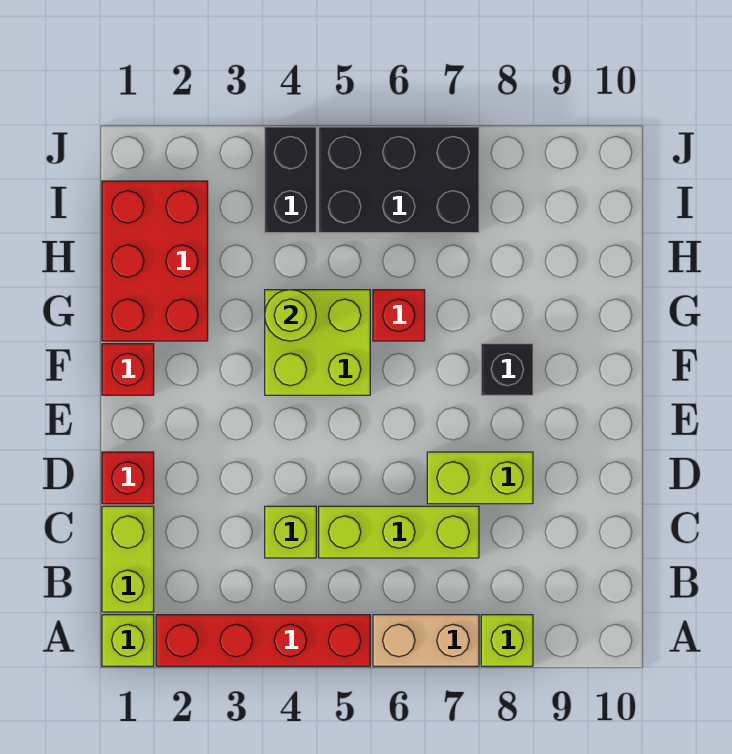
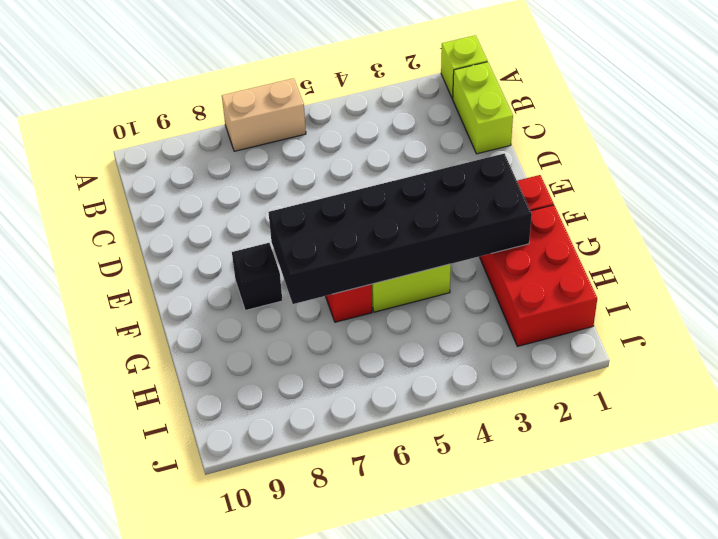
black brick F2:G7 level 2 -> lime round brick G4 level 2
none -> red brick A2:A5 level 1
none -> lime brick A8 level 1
none -> lime brick C4 level 1

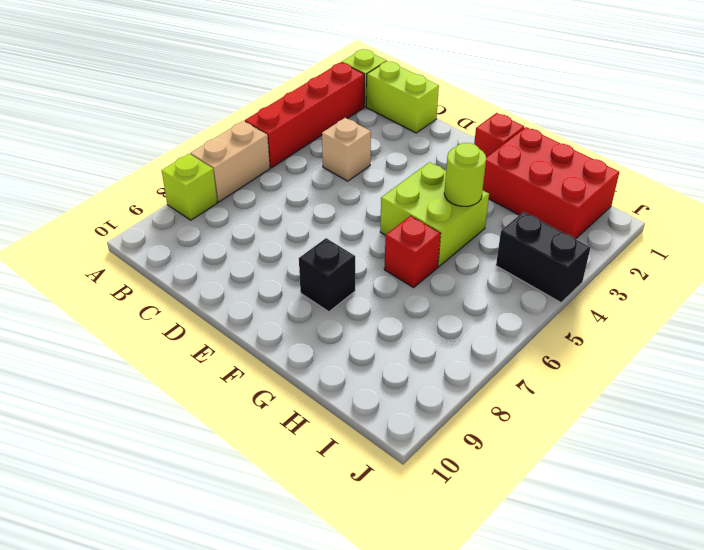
tan brick C4 level 1 -> lime brick C4 level 1
none -> lime brick C5:C7 level 1
none -> red brick D1 level 1
none -> lime brick D7:D8 level 1

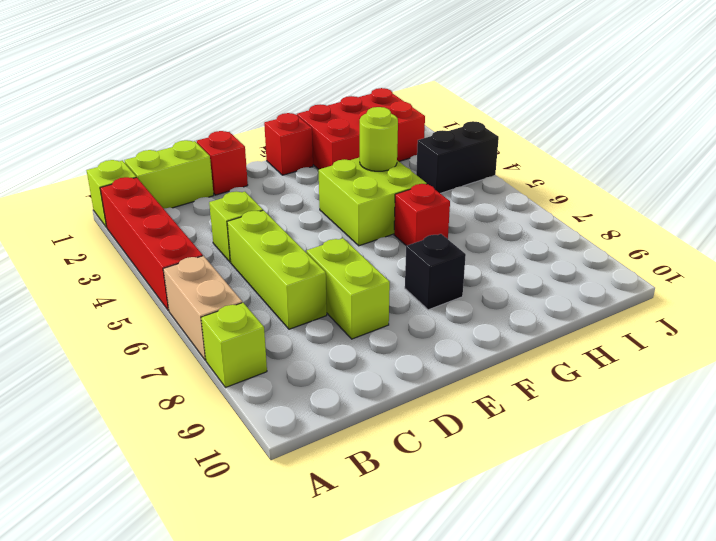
none -> black brick I5:J7 level 1

